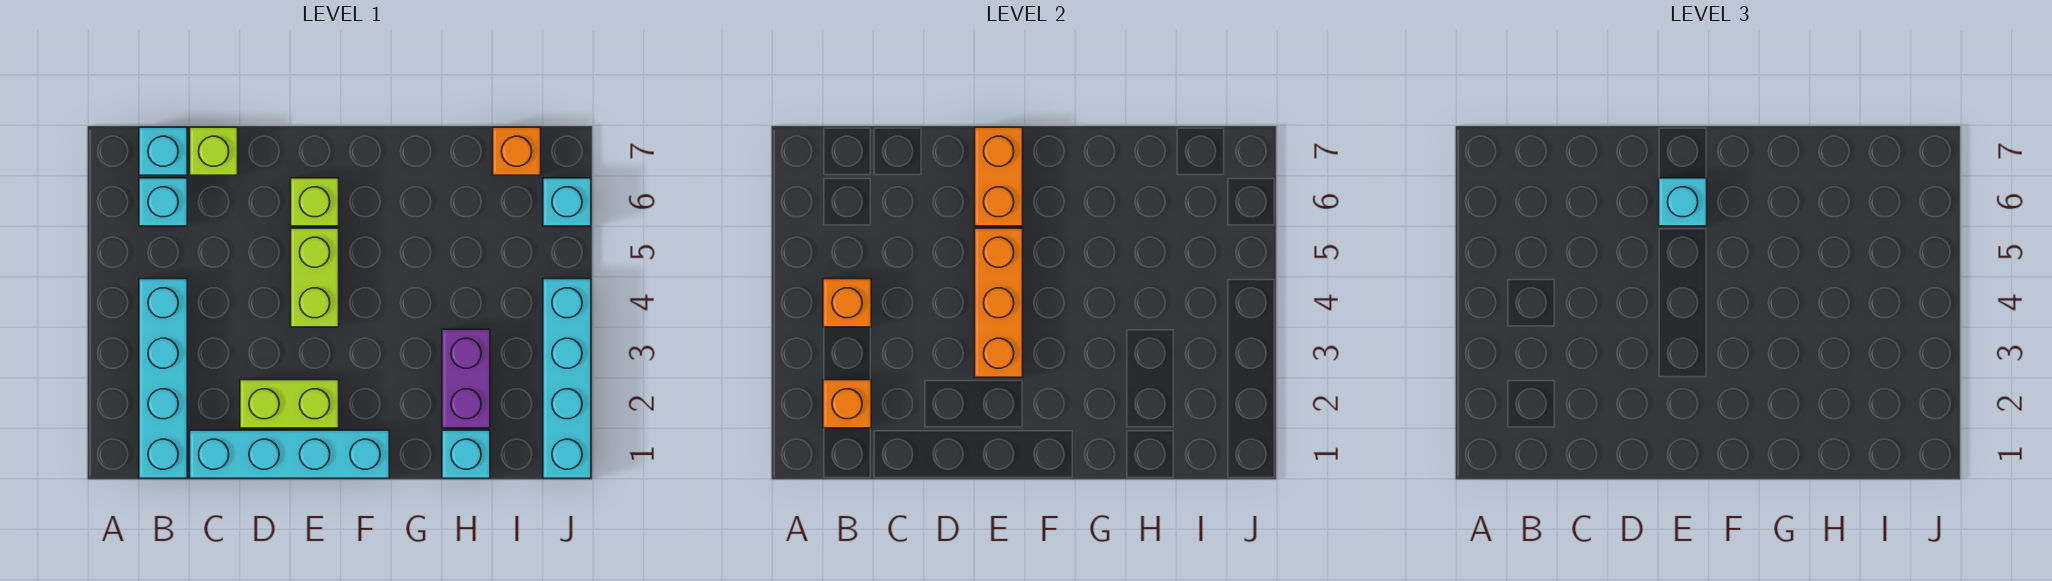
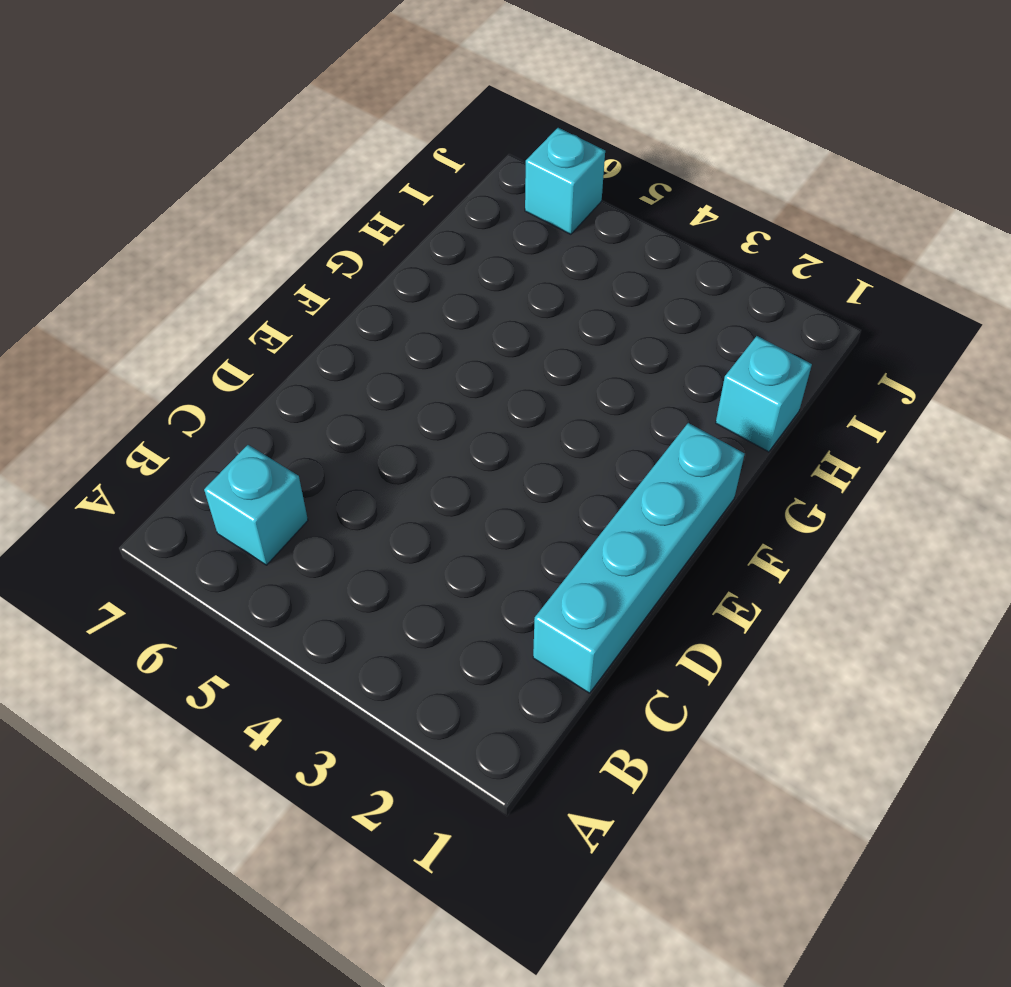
none -> cyan brick B1:B4 level 1
none -> cyan brick B7 level 1
none -> lime brick C7 level 1

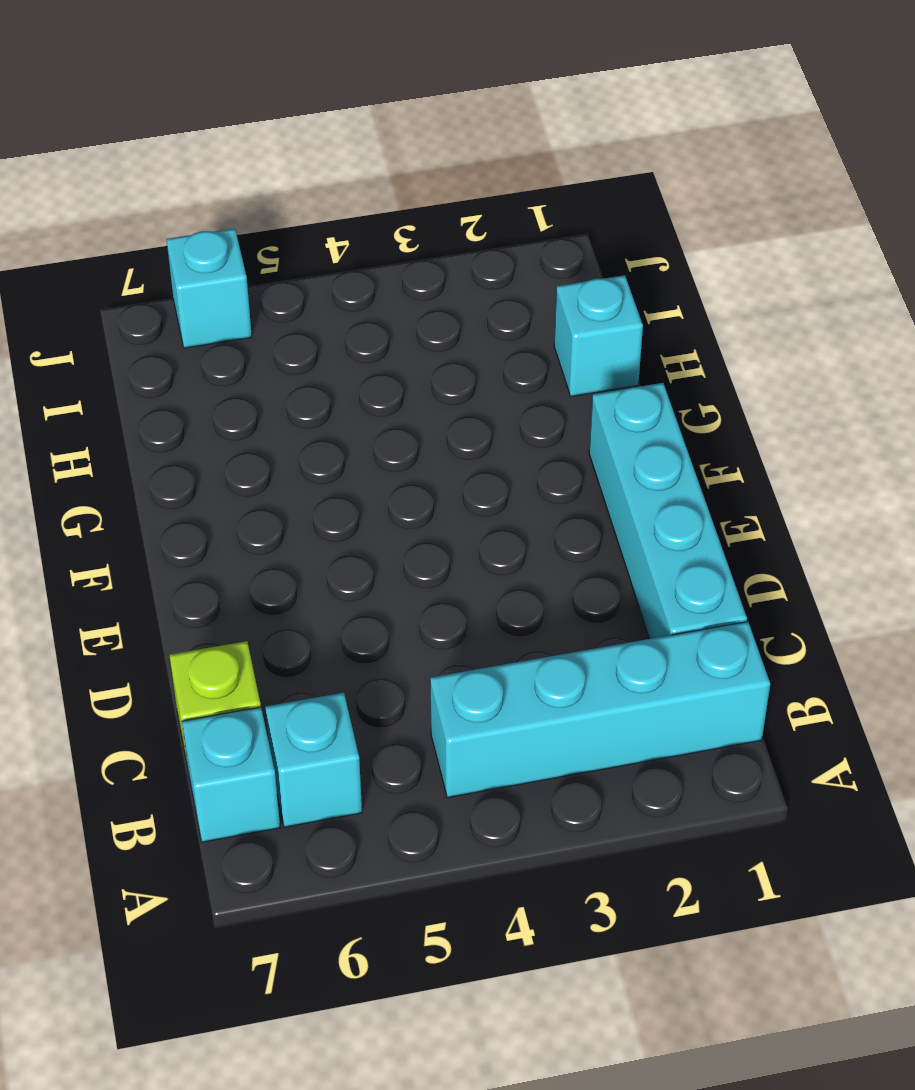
none -> lime brick D2:E2 level 1
none -> lime brick E4:E5 level 1
none -> lime brick E6 level 1

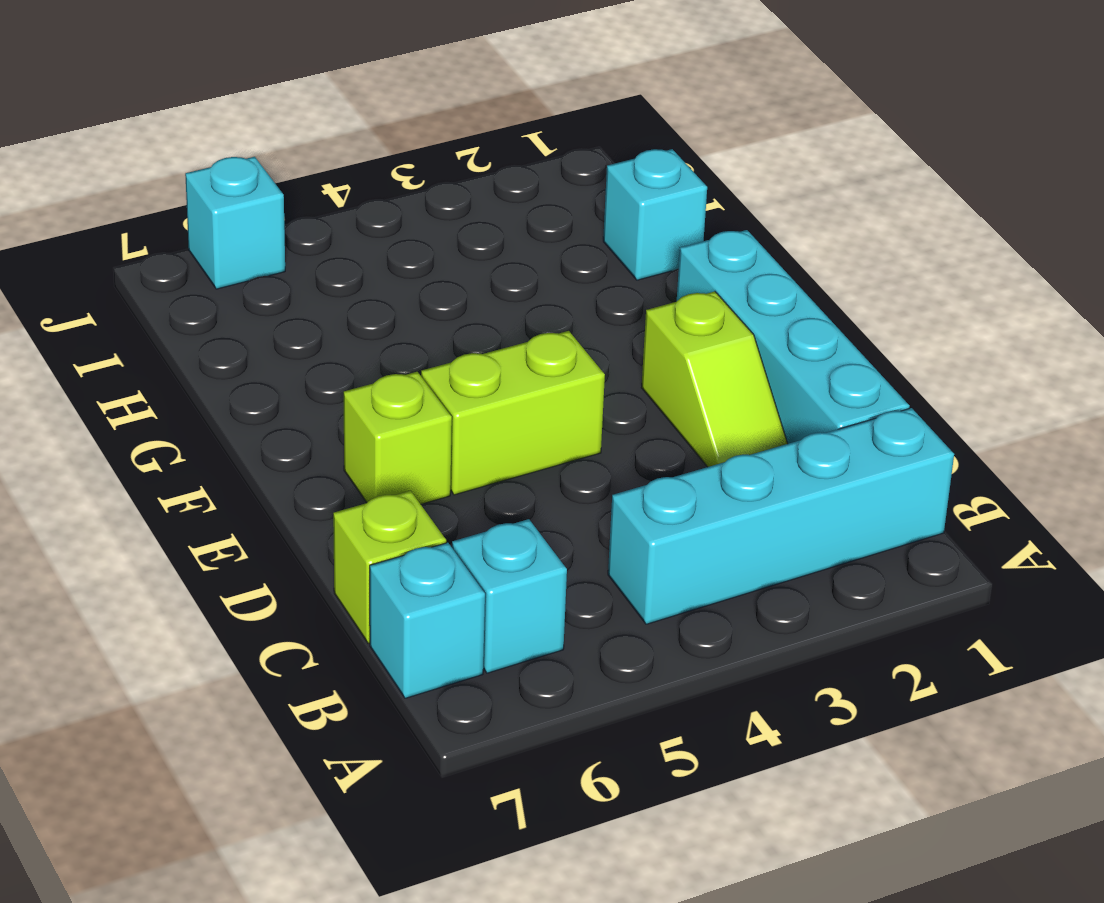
lime slope D2:E2 level 1 top E -> lime brick D2:E2 level 1
none -> purple brick H2:H3 level 1
none -> orange brick I7 level 1
none -> cyan brick J1:J4 level 1

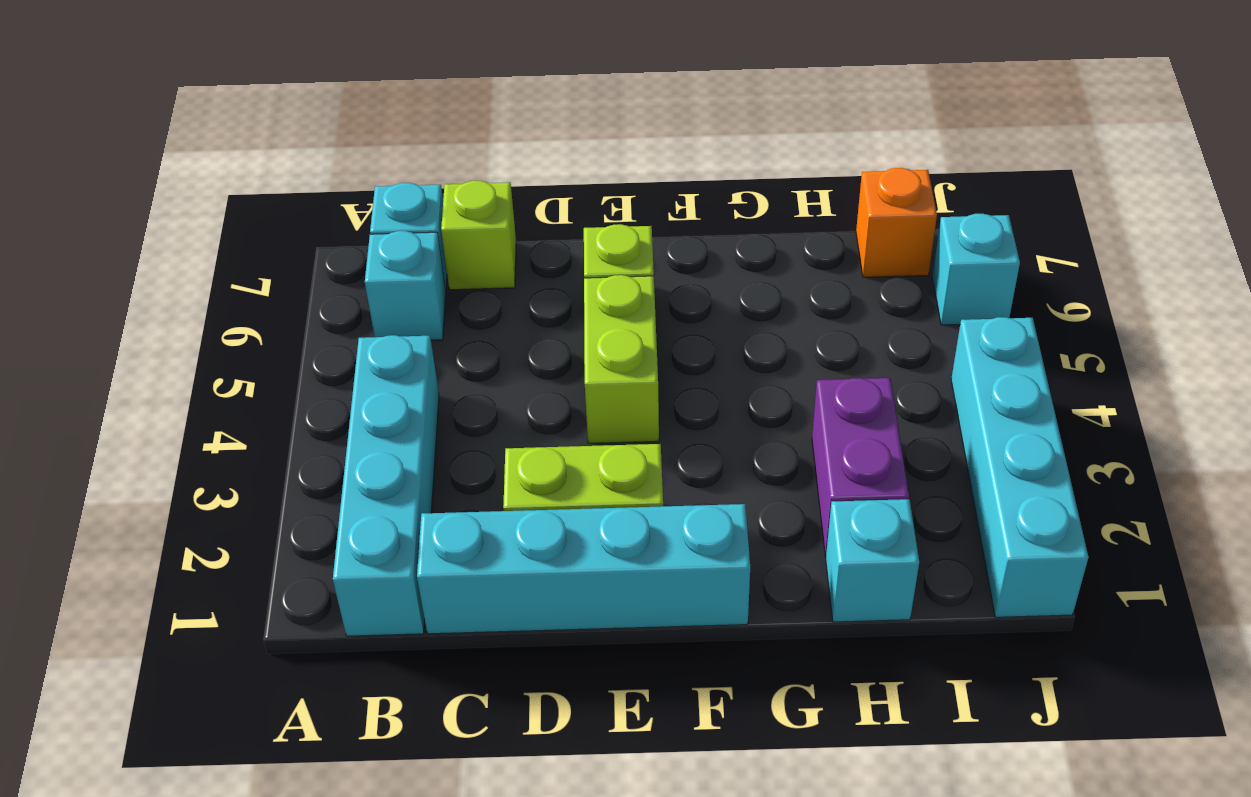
none -> orange brick B2 level 2
none -> orange brick B4 level 2
none -> orange brick E3:E5 level 2

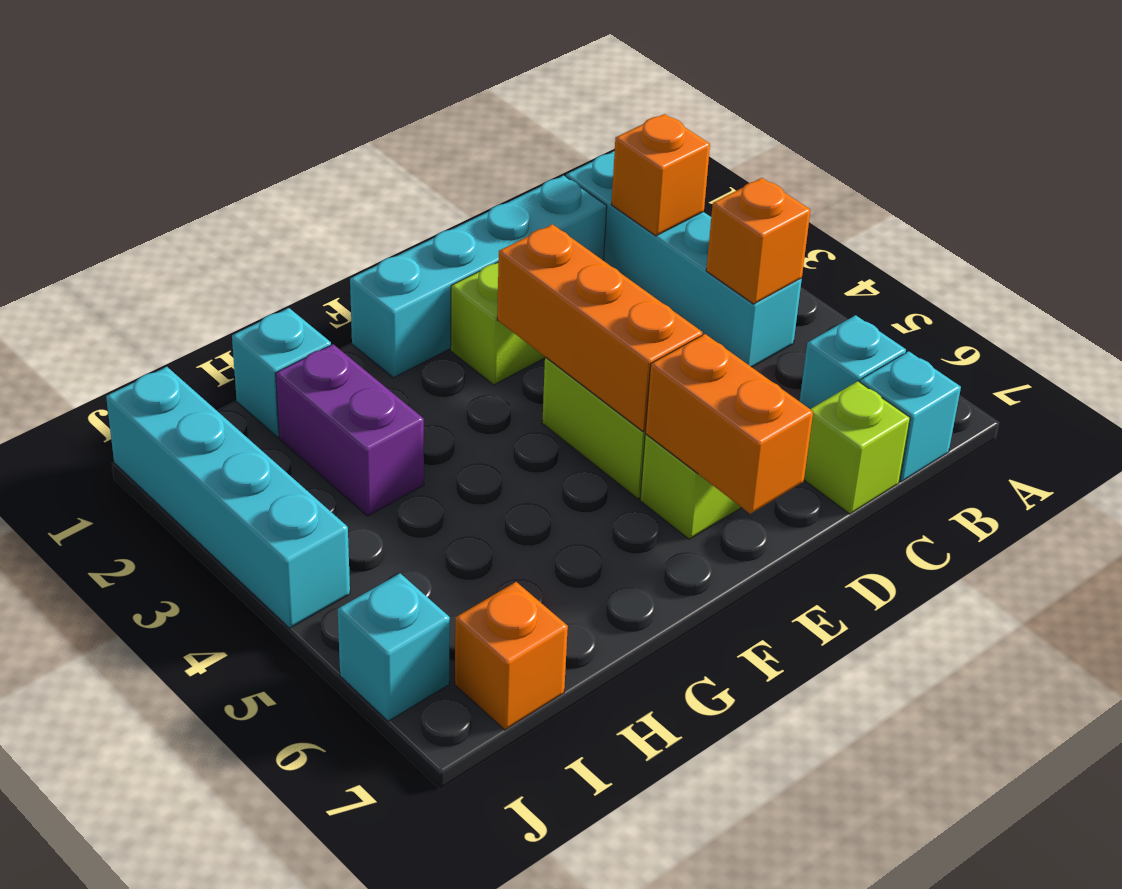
none -> cyan brick E6 level 3

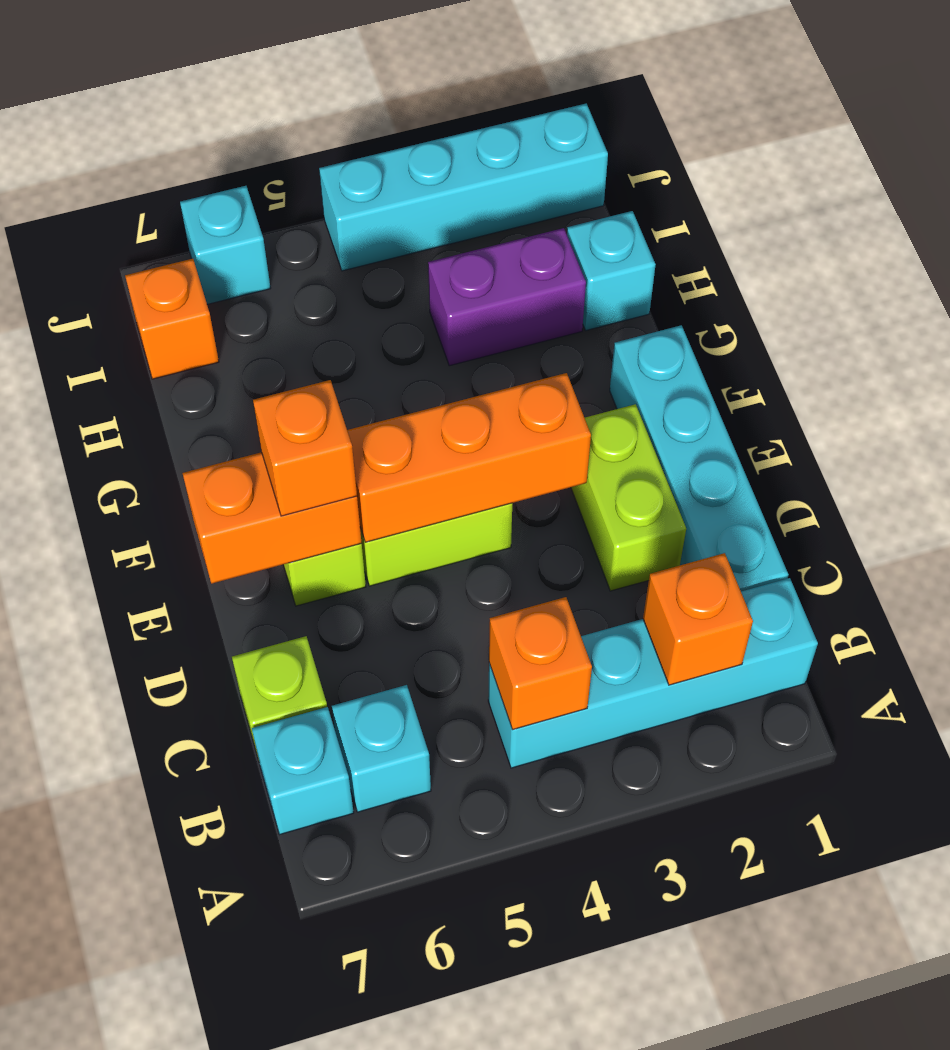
orange brick E6 level 3 -> cyan brick E6 level 3

